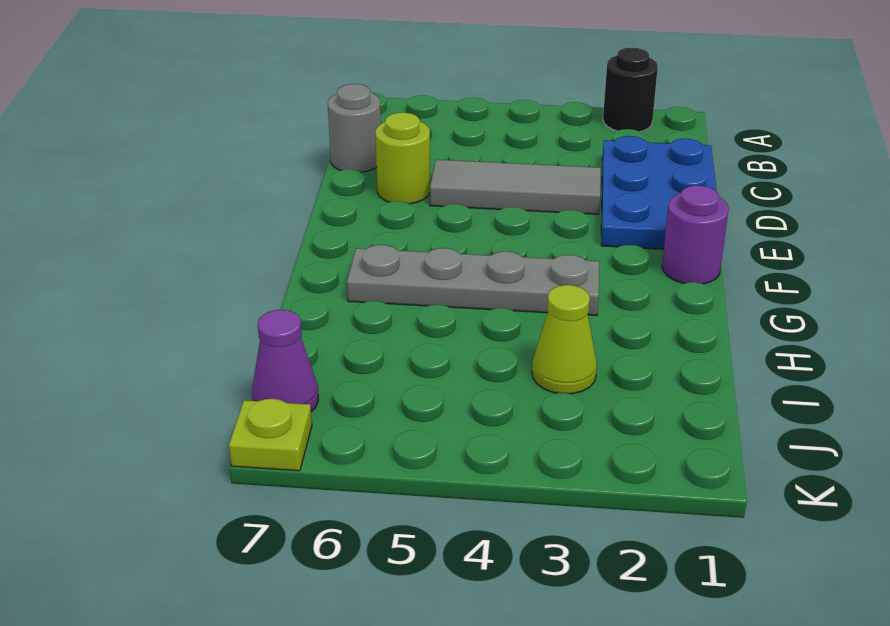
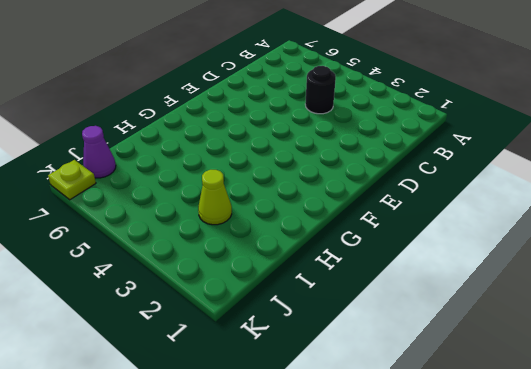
black round brick C4 level 1 -> black round brick A2 level 1
none -> blue plate C1:E2 level 1
none -> grey round brick C7 level 1

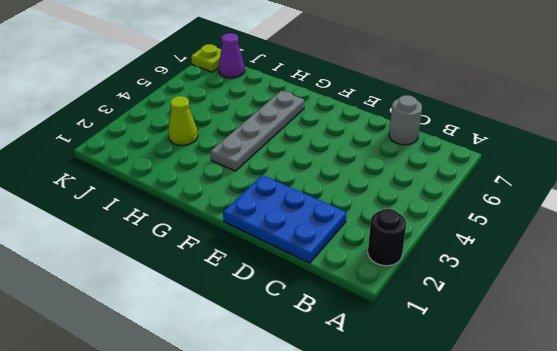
none -> grey tile D3:D5 level 1
none -> lime round brick D6 level 1

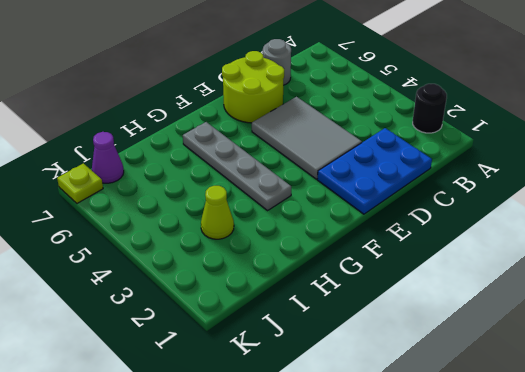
grey tile D3:E5 level 1 -> grey tile D3:D5 level 1
lime round brick D6:E7 level 1 -> lime round brick D6 level 1
none -> purple round brick F1 level 1

